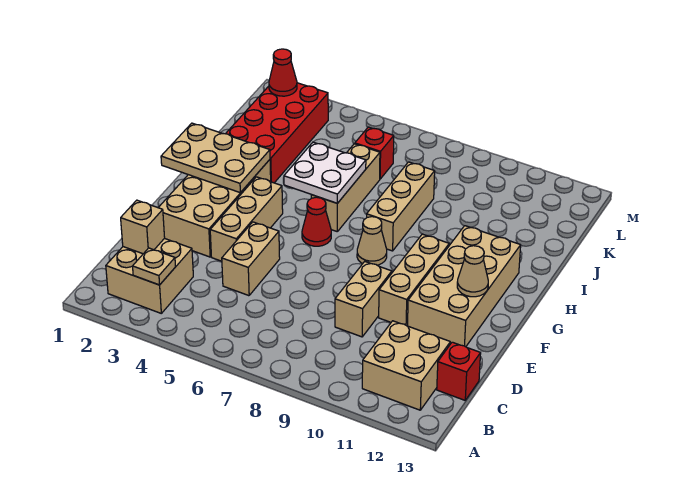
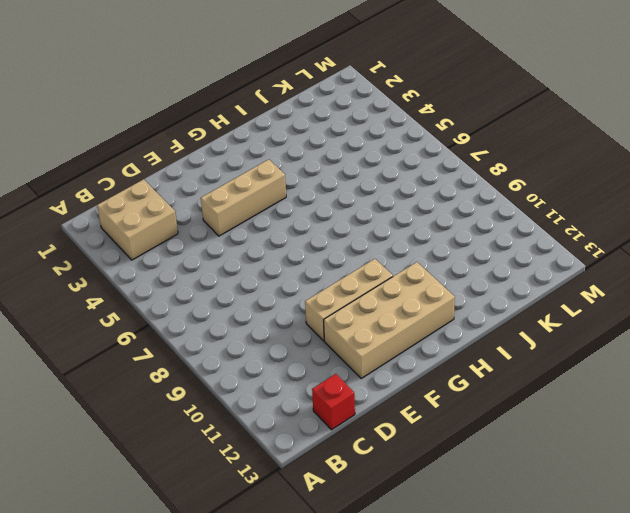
none -> tan brick B11:C12 level 1
none -> tan brick D5:E5 level 1
none -> tan brick D9:E9 level 1

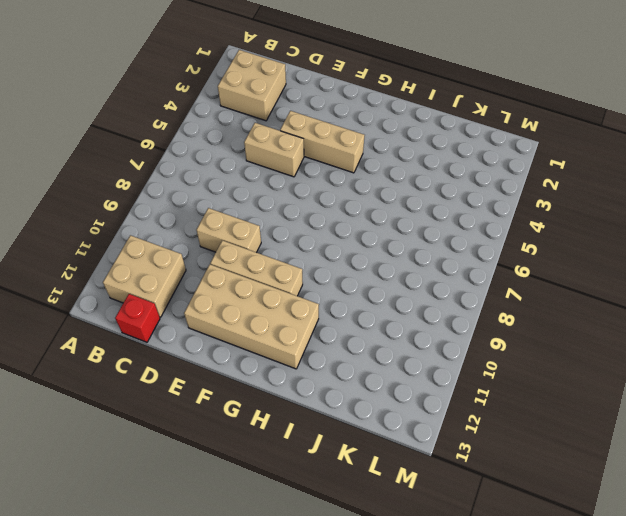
none -> tan brick E2:H3 level 1
none -> red cone G6 level 1
none -> tan cone G8 level 1

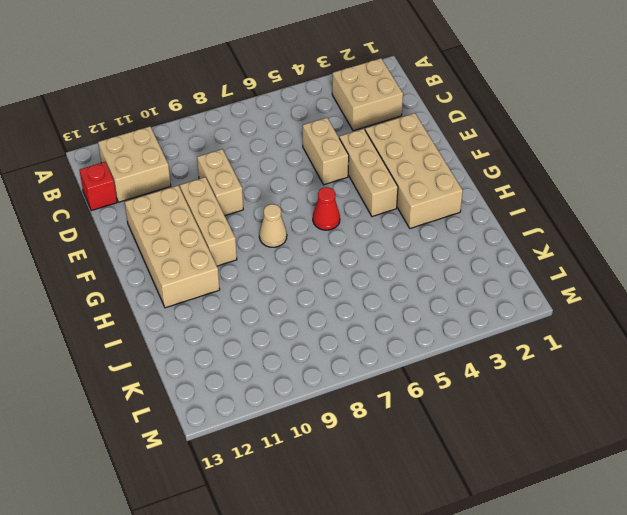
none -> tan brick H6:J6 level 1
none -> tan brick H8:J8 level 1
none -> red brick I2:L3 level 1

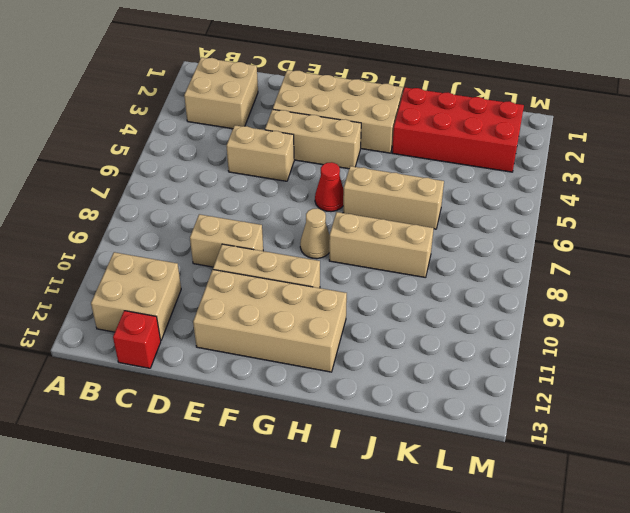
none -> red brick K6 level 1
none -> tan plate B3 level 2
none -> tan brick C2 level 2

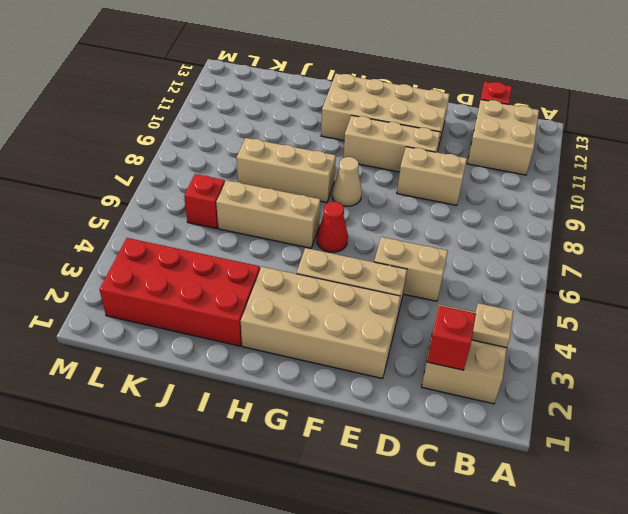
red brick C2 level 2 -> tan brick C2 level 2
none -> tan cone F12 level 2
none -> tan plate G1:H3 level 2
none -> white plate H5:I6 level 2

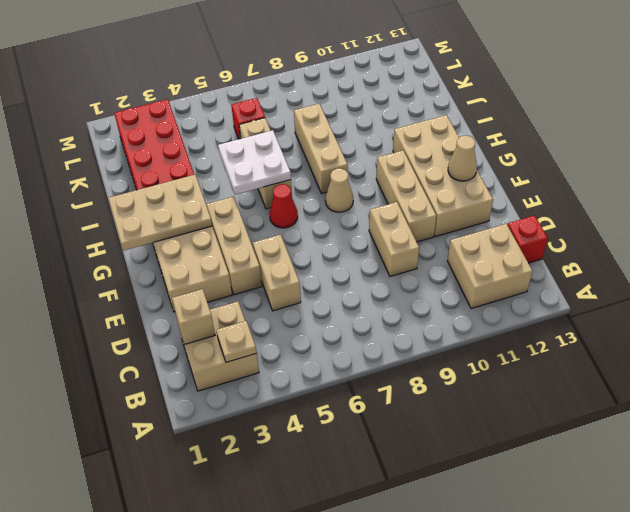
none -> red cone L2 level 2

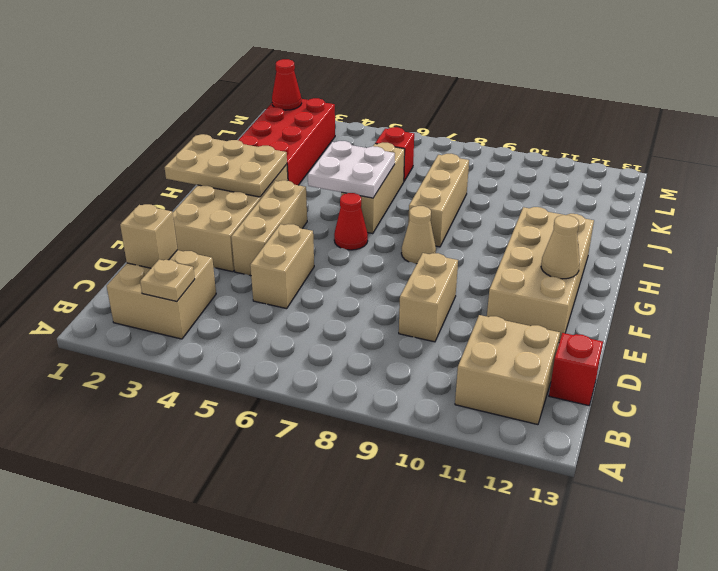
none -> tan brick E10:G10 level 1

